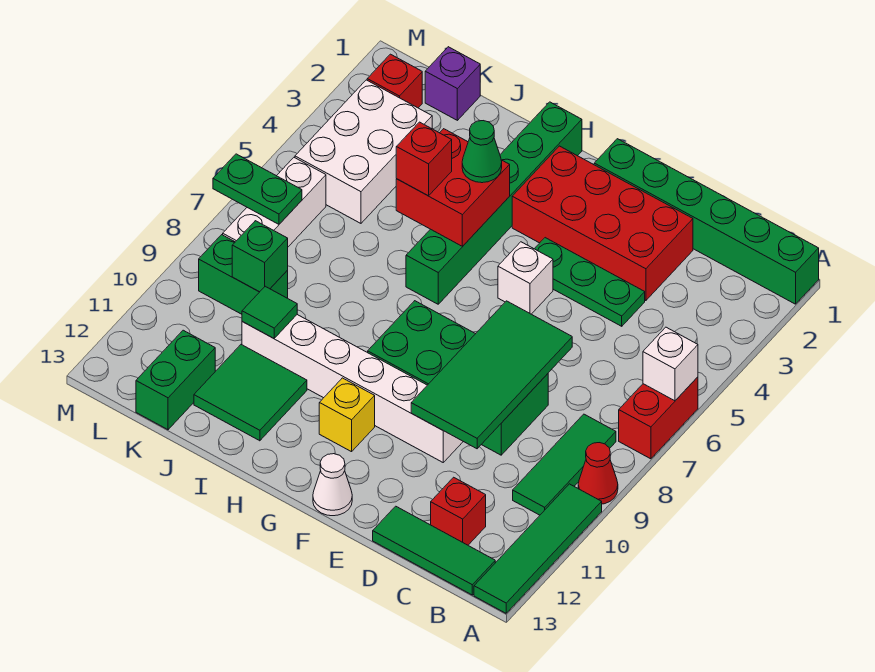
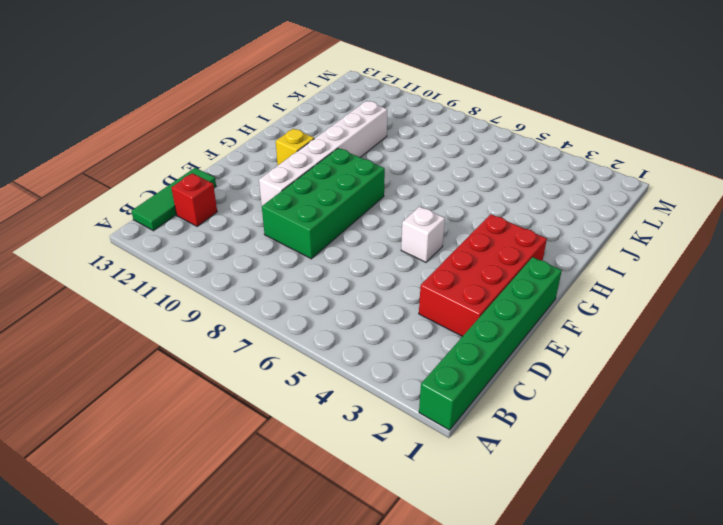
none -> red brick A6:A7 level 1
none -> red cone A9 level 1
none -> green tile A10:A13 level 1
none -> green tile B8:B10 level 1

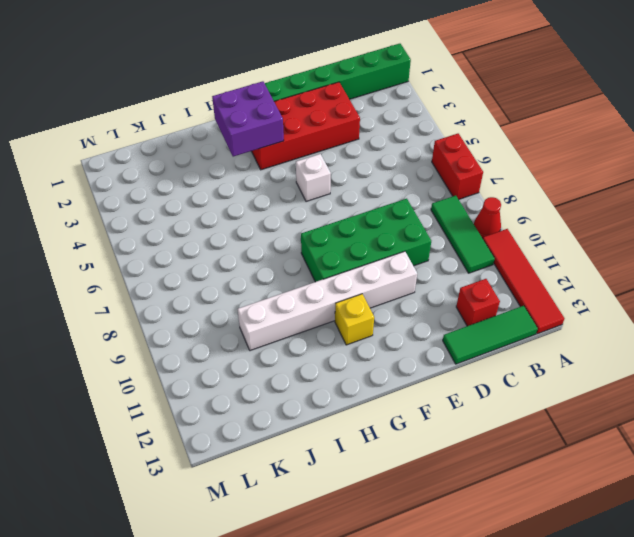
red tile A10:A13 level 1 -> green tile A10:A13 level 1
purple brick G2:H3 level 2 -> none
none -> green plate D4:F4 level 1
none -> white cone F13 level 1
none -> green brick H1:H6 level 1
none -> green tile I11:J12 level 1

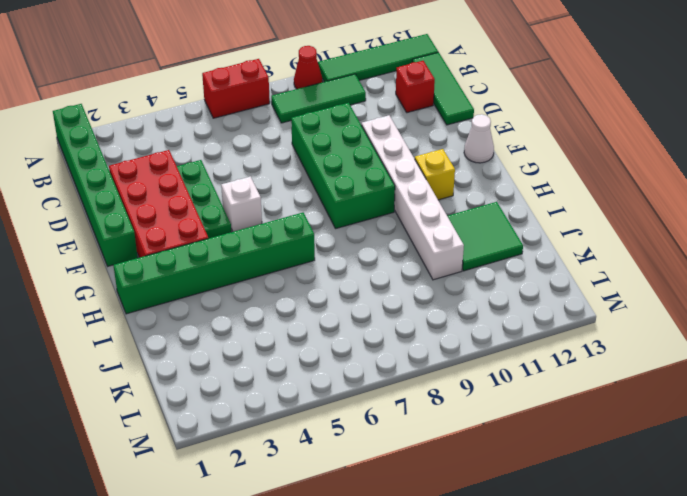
none -> purple brick K1 level 1
none -> white brick K3:L5 level 1
none -> green brick K9:L9 level 1
none -> green brick K12:K13 level 1

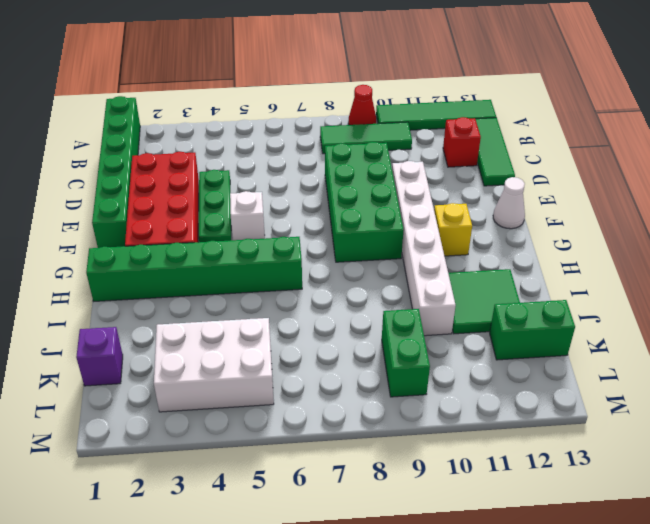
none -> red brick A6:A7 level 1
none -> red brick L2 level 1
none -> white brick L6:L8 level 1
none -> white brick A6 level 2

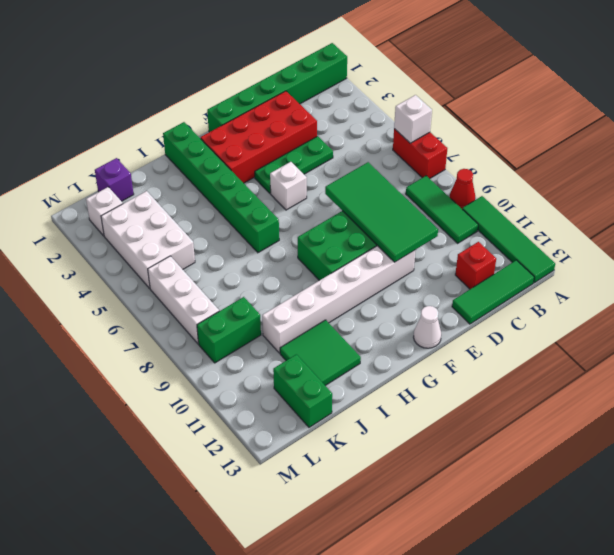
white brick L2 level 1 -> red brick L2 level 1
none -> yellow brick G11 level 1
none -> red brick H4:I5 level 2
none -> green tile J10 level 2
none -> green brick K9 level 2

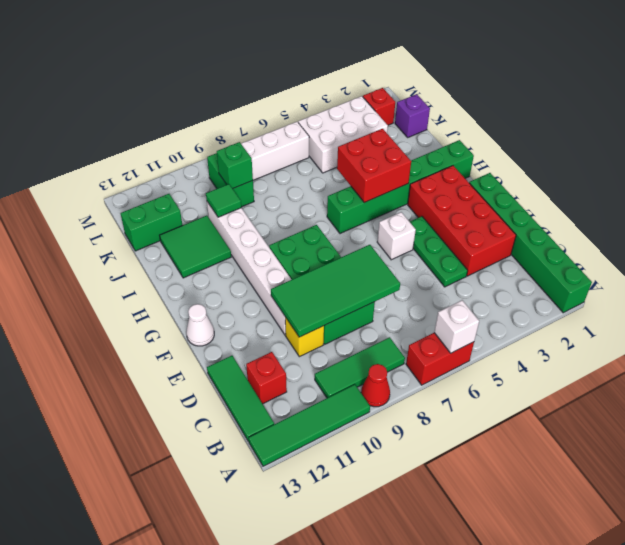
yellow brick D10 level 1 -> yellow brick G11 level 1
none -> green plate L7:M7 level 2
none -> green cone H4 level 3
none -> red brick I5 level 3

